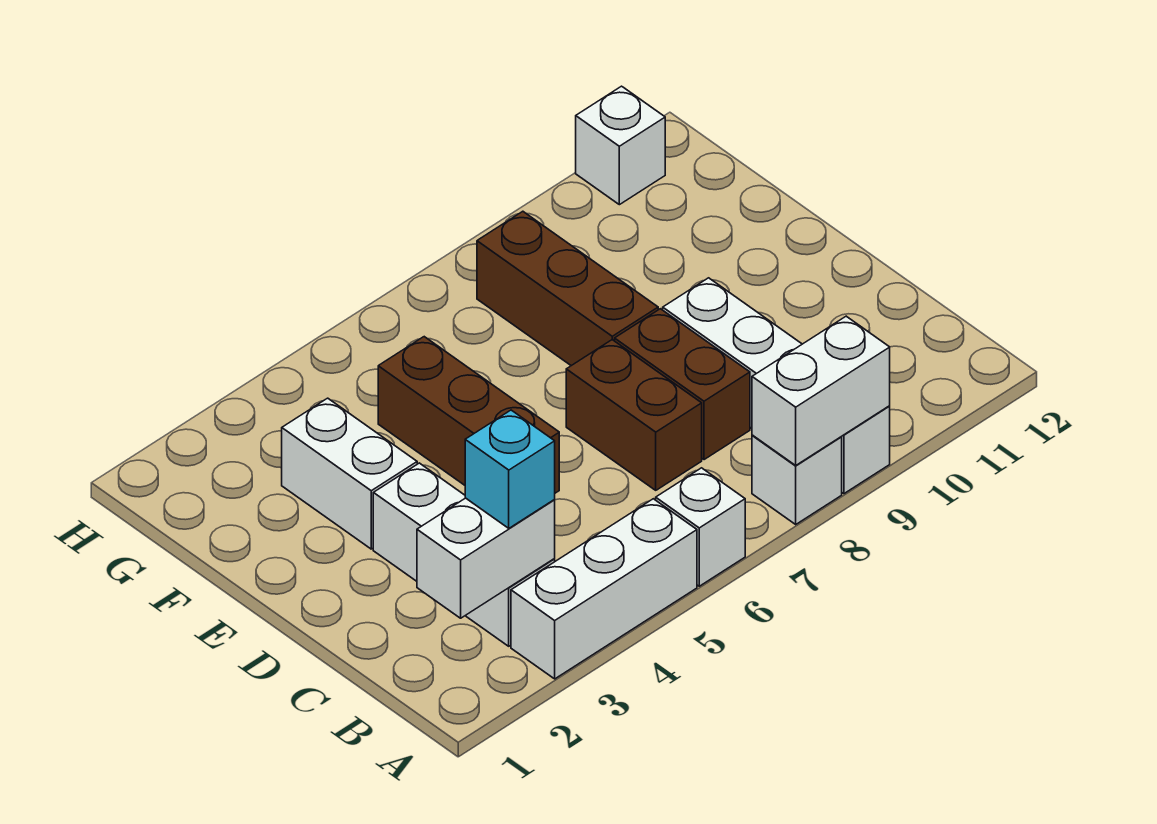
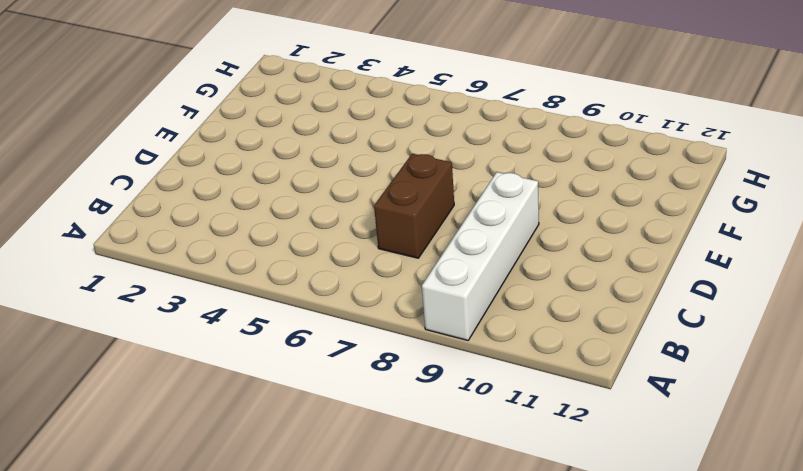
none -> white brick A3:A5 level 1
none -> white brick A6 level 1
none -> white brick A8 level 1

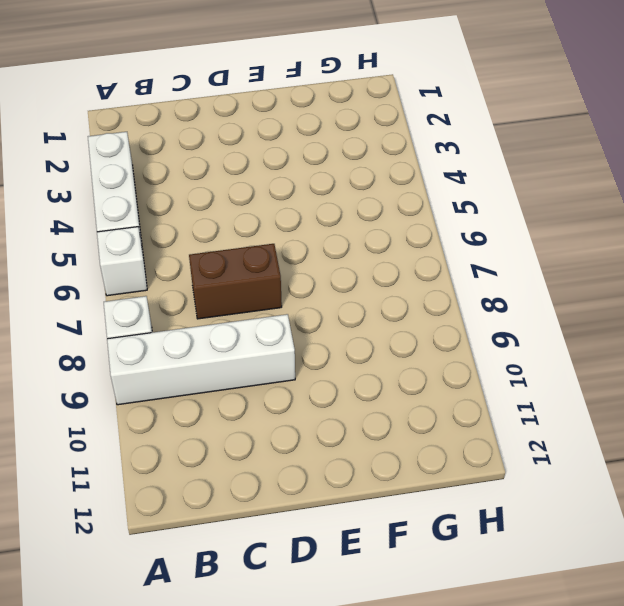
none -> white brick B3:D3 level 1
none -> brown brick C8:D8 level 1
none -> brown brick D5:F5 level 1

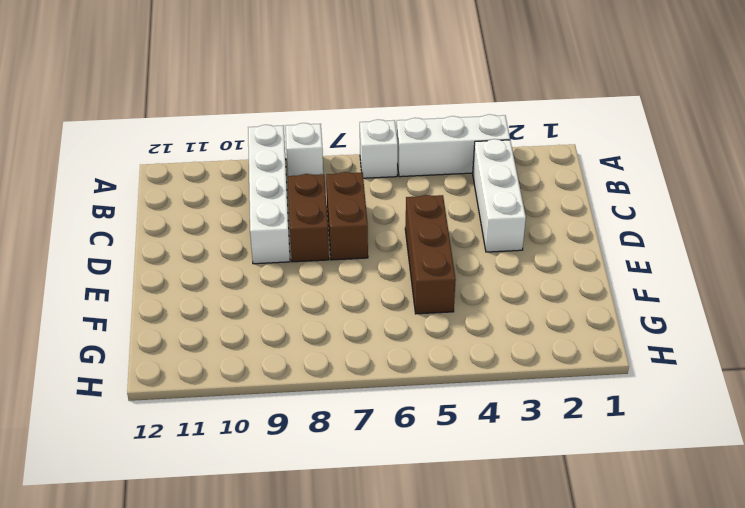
none -> white brick E3:F3 level 1
none -> brown brick E8:G8 level 1
none -> white brick H11 level 1

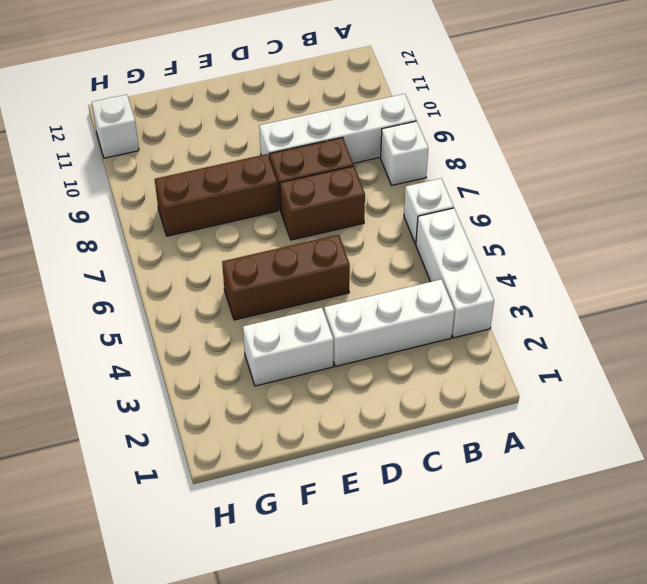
none -> white brick A8:A9 level 2
none -> white brick B2:B3 level 2
none -> cyan brick B3 level 3

